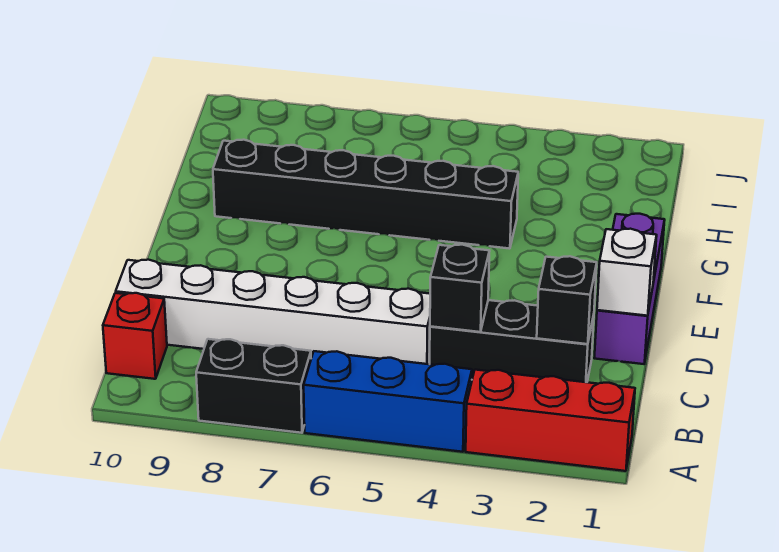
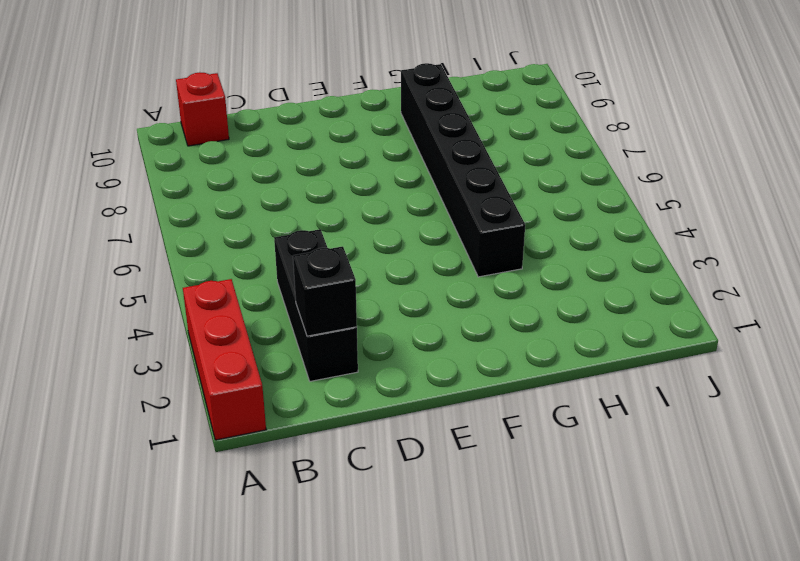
none -> blue brick A4:A6 level 1
none -> black brick A7:A8 level 1

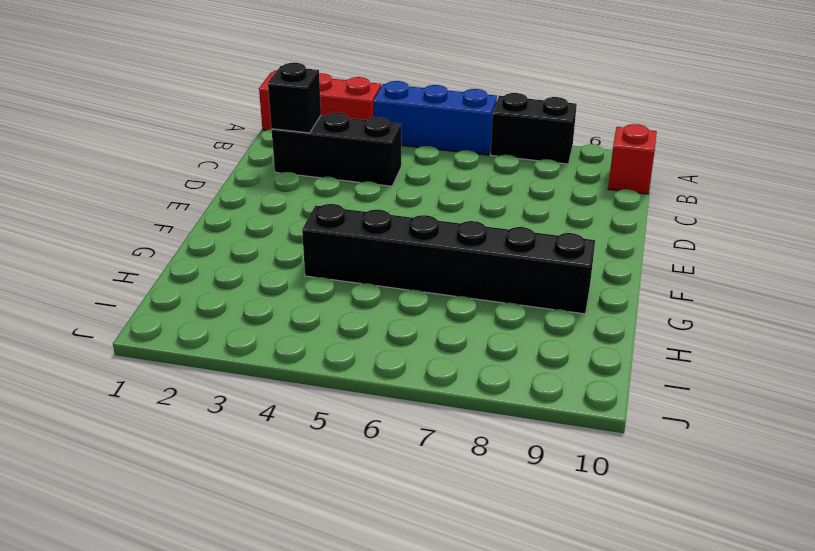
none -> white brick C5:C10 level 1
none -> purple brick D1:F1 level 1

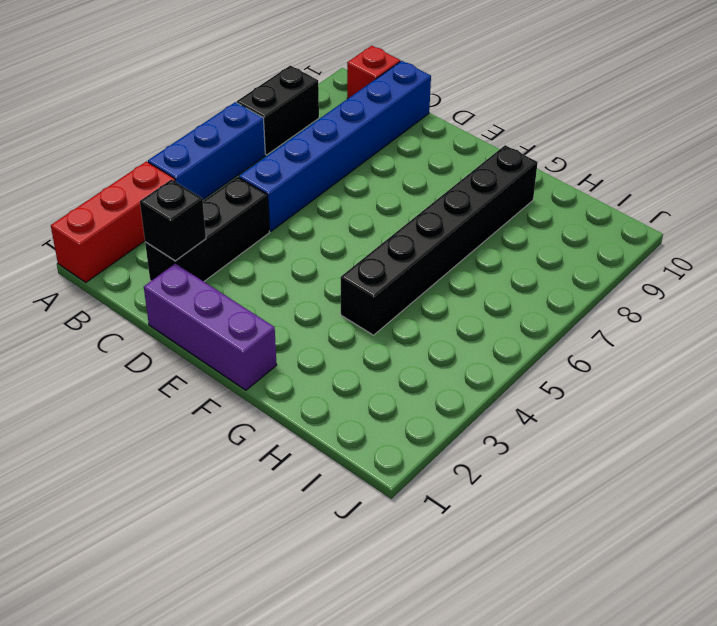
blue brick C5:C10 level 1 -> white brick C5:C10 level 1
none -> black brick C4 level 2
none -> white brick D1 level 2

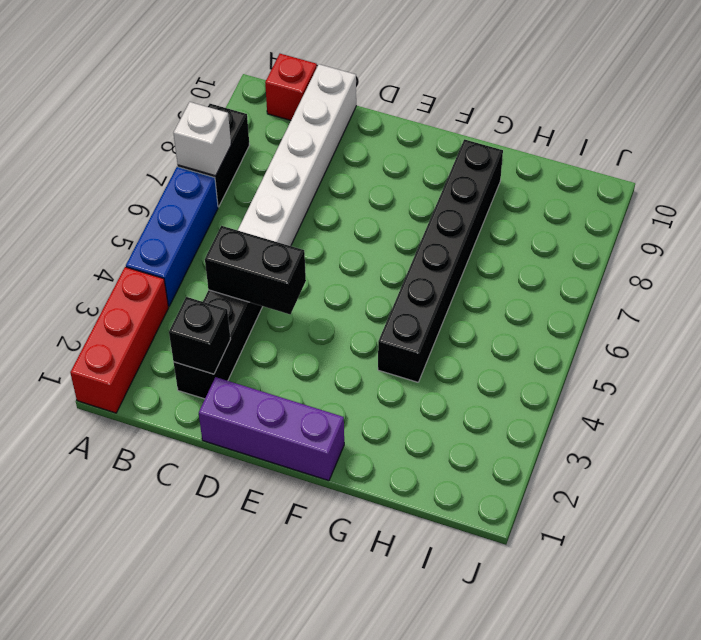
white brick A7 level 2 -> white brick D1 level 2
black brick C4:D4 level 2 -> black brick C4 level 2

